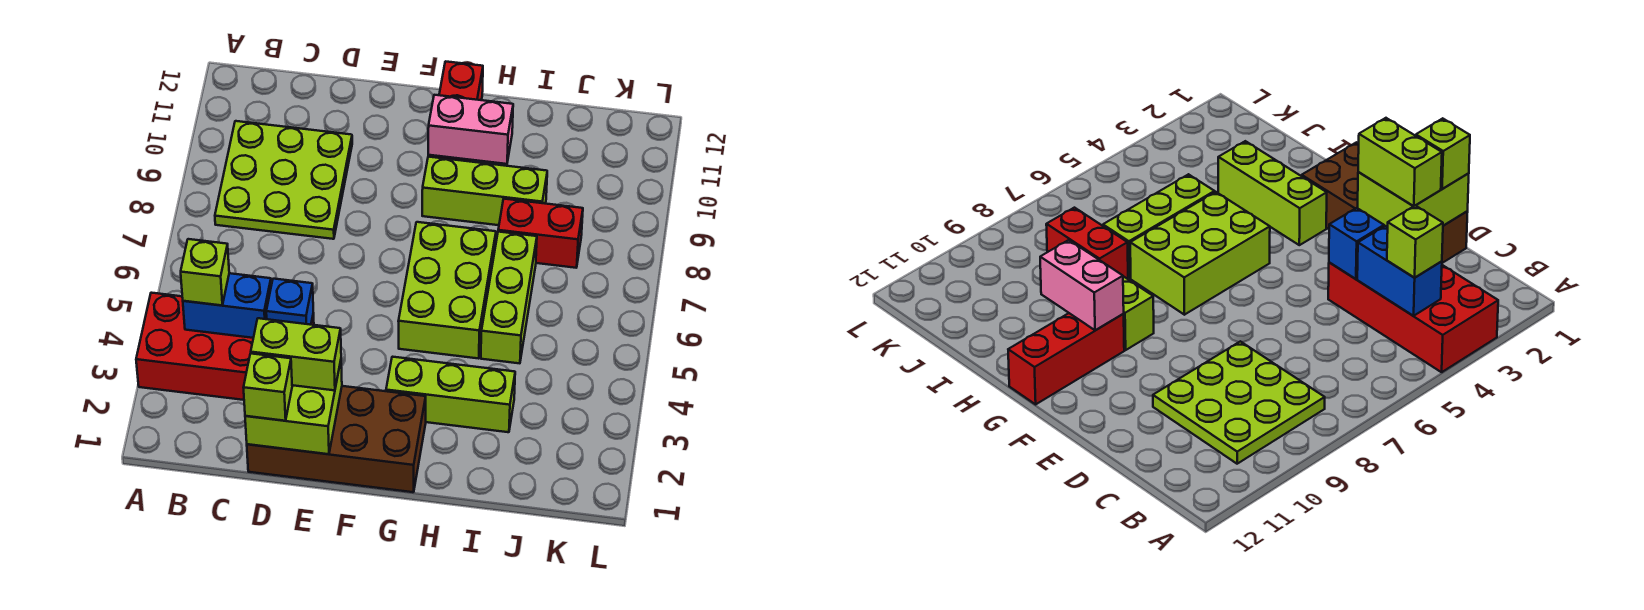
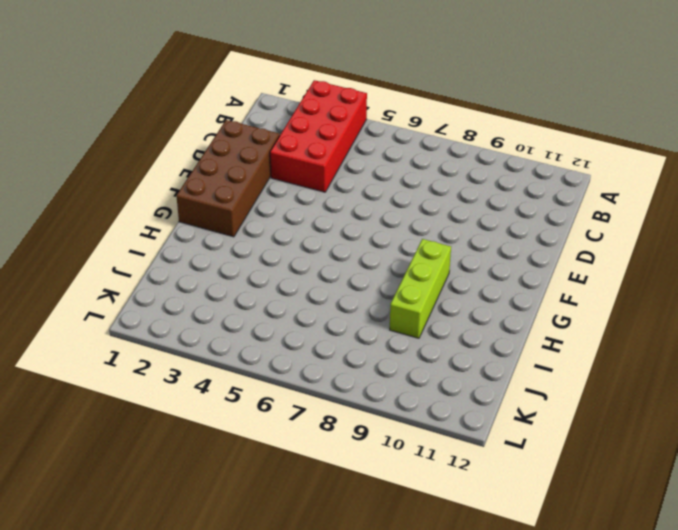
none -> lime plate B8:D10 level 1
none -> lime brick G3:I3 level 1
none -> lime brick G5:H7 level 1

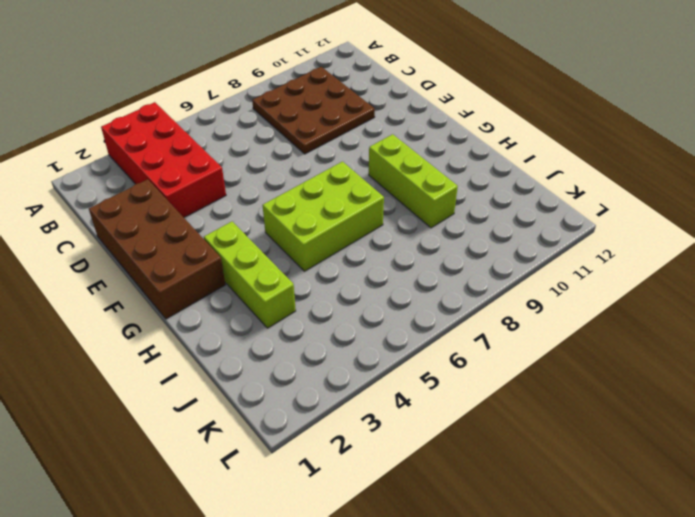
brown plate B8:D10 level 1 -> lime plate B8:D10 level 1
none -> red brick G10:G12 level 1
none -> lime brick I5:I7 level 1
none -> red brick I8:J8 level 1

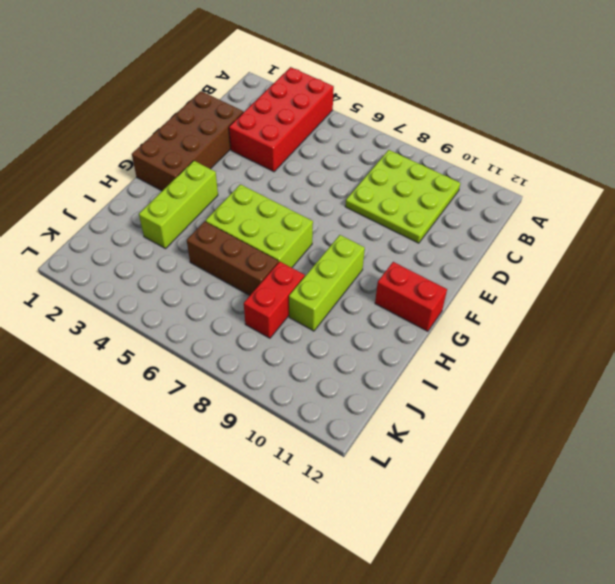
red brick G11:G12 level 1 -> red brick G10:G12 level 1
brown brick I5:I7 level 1 -> lime brick I5:I7 level 1
none -> blue brick B4:C4 level 2
none -> lime brick D1:E2 level 2
none -> blue brick D4 level 2

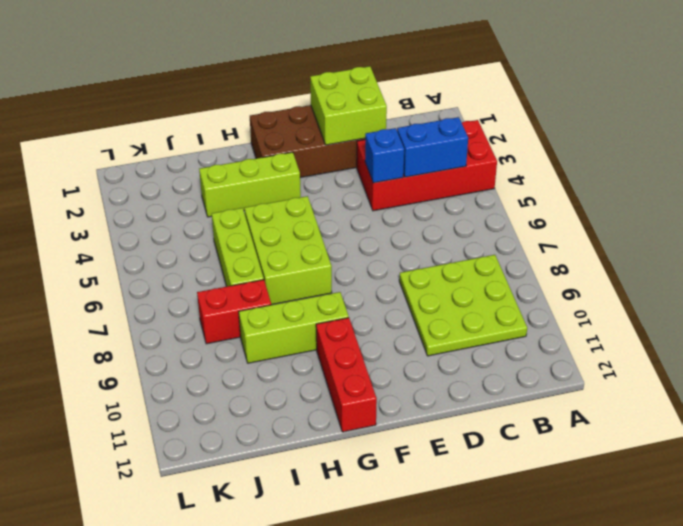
none -> pink brick G10:H10 level 2
none -> lime brick B4 level 3
none -> lime brick D1 level 3

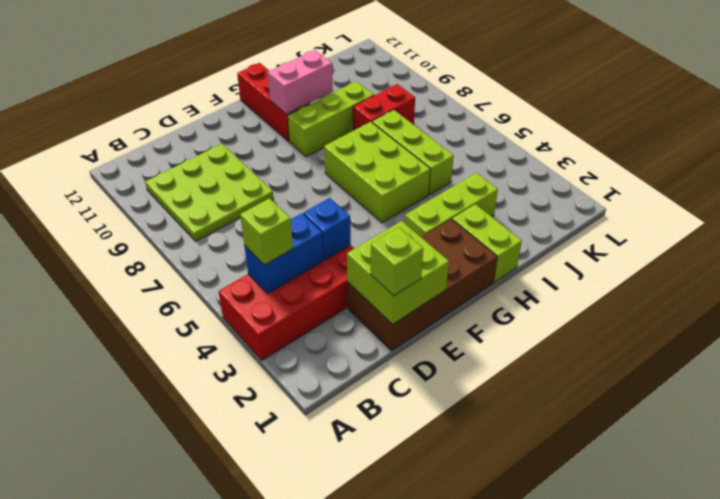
lime brick H1:H2 level 1 -> lime brick D2:E2 level 3

